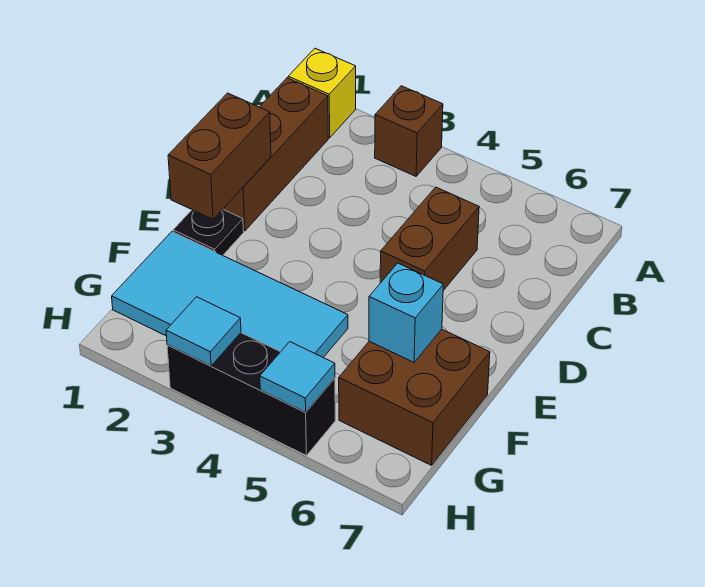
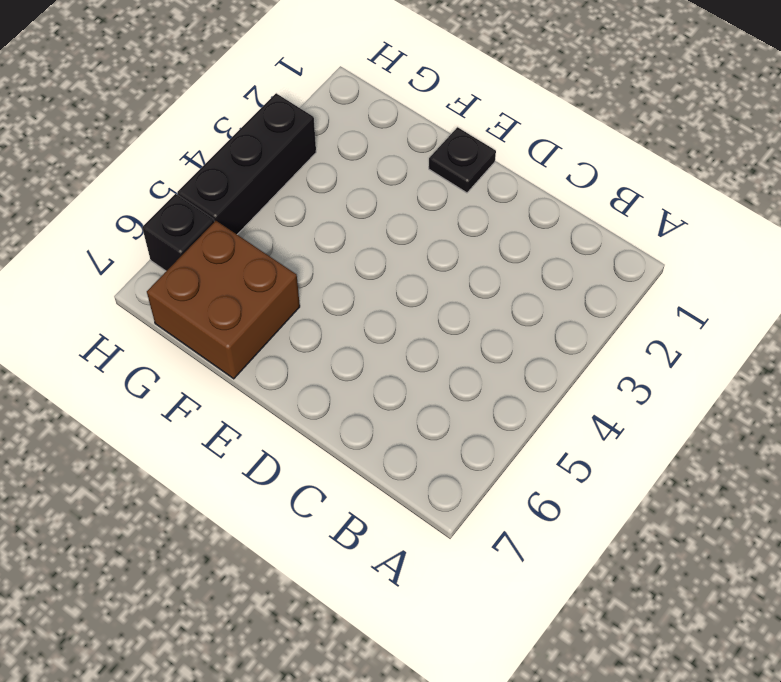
black brick H6 level 1 -> none
none -> yellow brick A1 level 1
none -> brown brick A3 level 1
none -> brown brick B1:D1 level 1

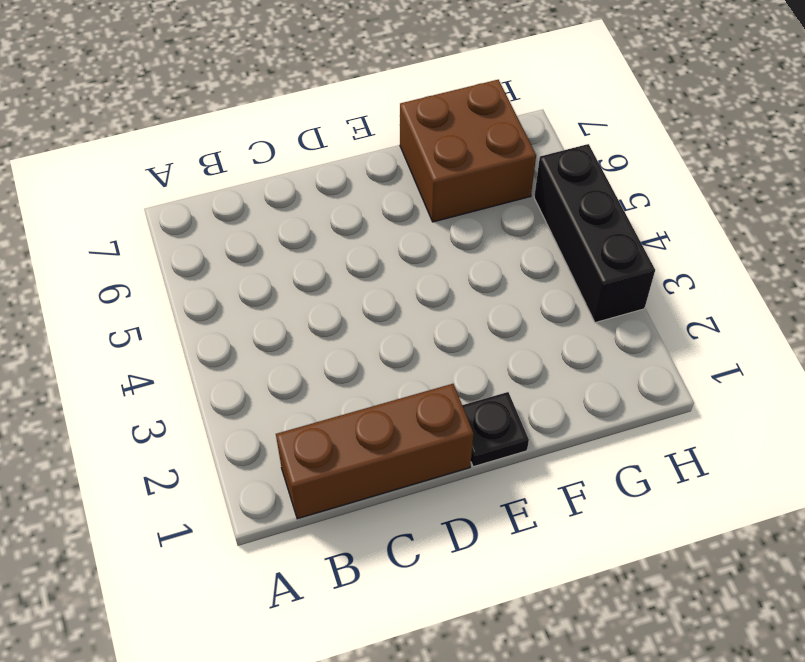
none -> yellow brick A1 level 1
none -> brown brick A3 level 1
none -> brown brick C5:D5 level 1

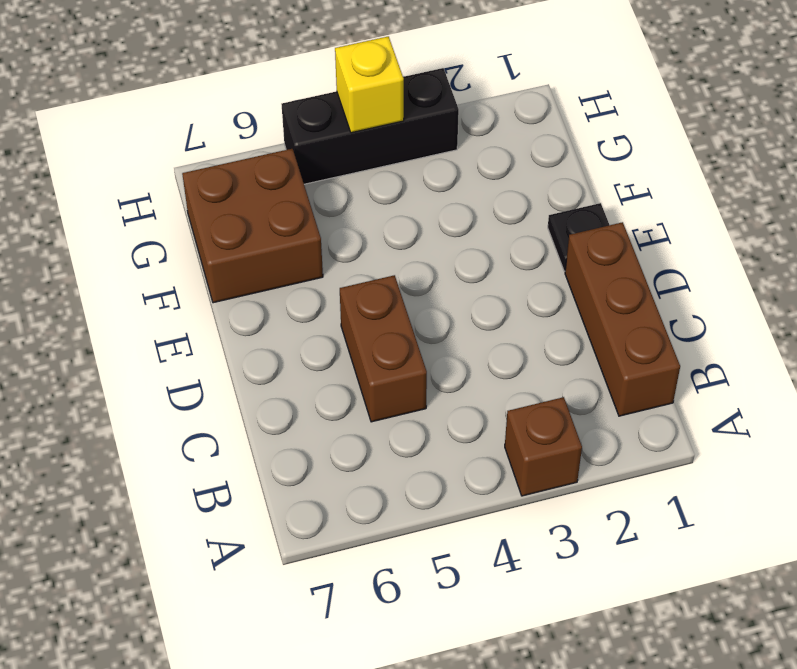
yellow brick H4 level 2 -> yellow brick A1 level 1
none -> cyan tile F1:G4 level 1
none -> brown brick D1:E1 level 2
none -> cyan brick F6 level 2

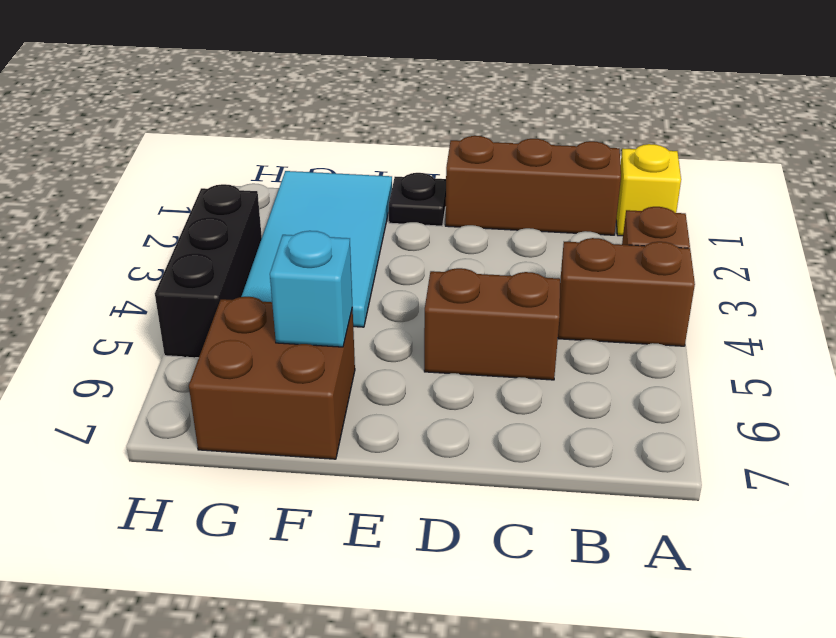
brown brick A4:B4 level 1 -> brown brick D1:E1 level 2
none -> cyan tile H3 level 2
none -> cyan tile H5 level 2

